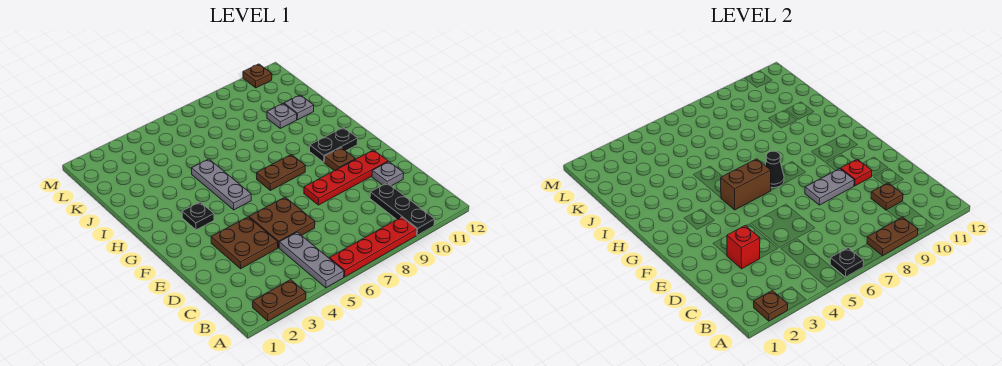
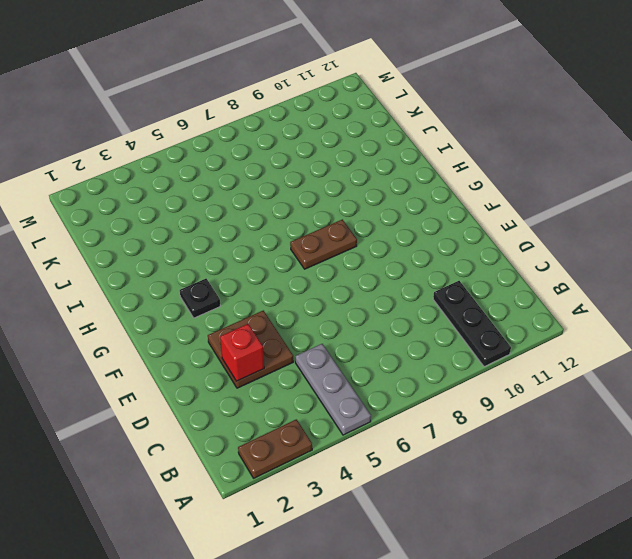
none -> red plate A6:A9 level 1
none -> brown plate D5:E6 level 1
none -> grey plate D11 level 1

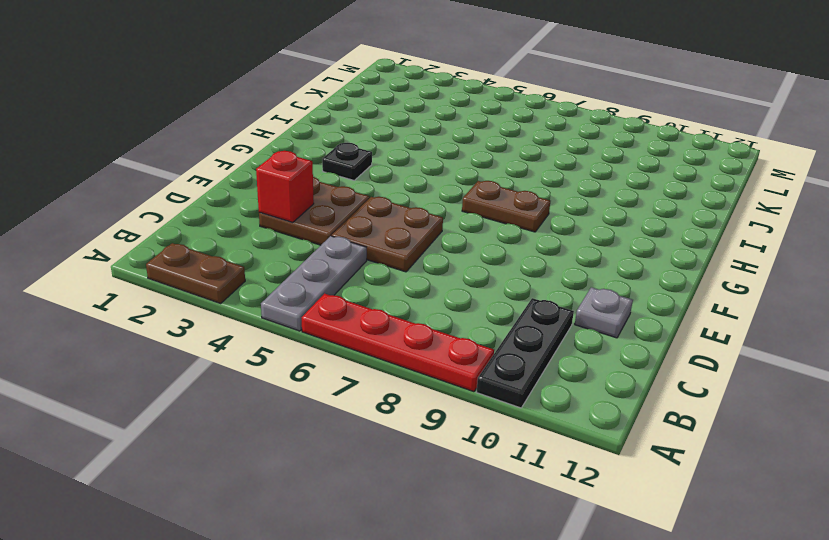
none -> red plate E8:E11 level 1
none -> brown plate F10 level 1
none -> grey plate G5:I5 level 1

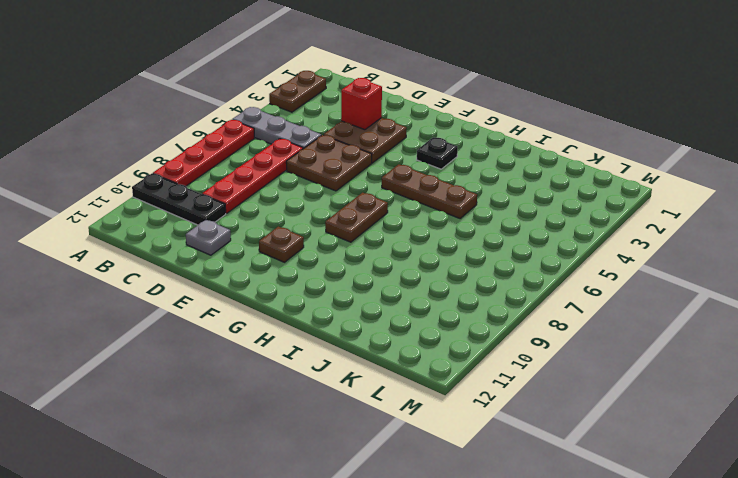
red plate C6:C9 level 1 -> red plate E8:E11 level 1
brown plate G5:I5 level 1 -> grey plate G5:I5 level 1
none -> black plate G10:G11 level 1
none -> grey plate J10 level 1
none -> grey plate J11 level 1

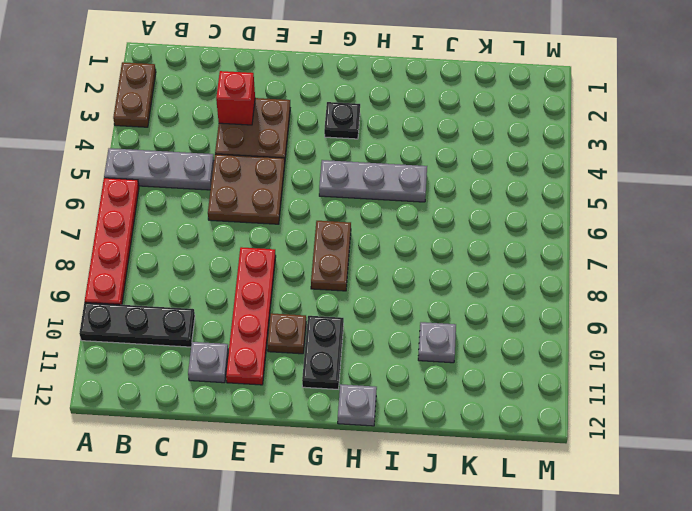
grey plate H12 level 1 -> grey plate J11 level 1
none -> brown plate M11 level 1
none -> brown plate A2 level 2
none -> black plate A6 level 2

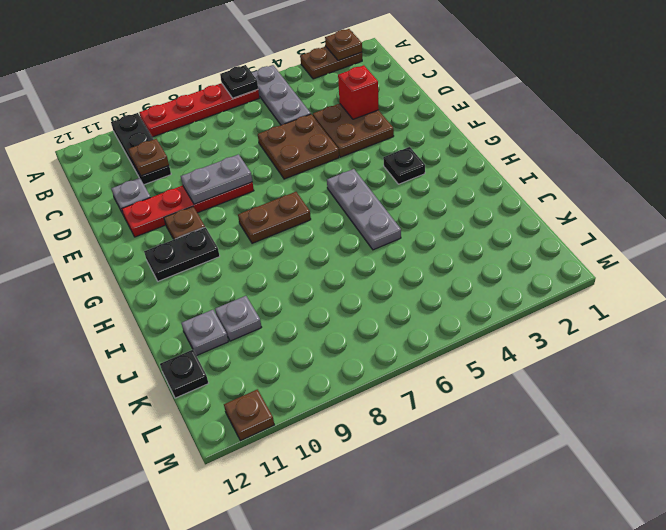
black plate K12 level 1 -> none
none -> brown plate A8:A9 level 2
none -> red plate E10 level 2
none -> brown brick G5:G6 level 2

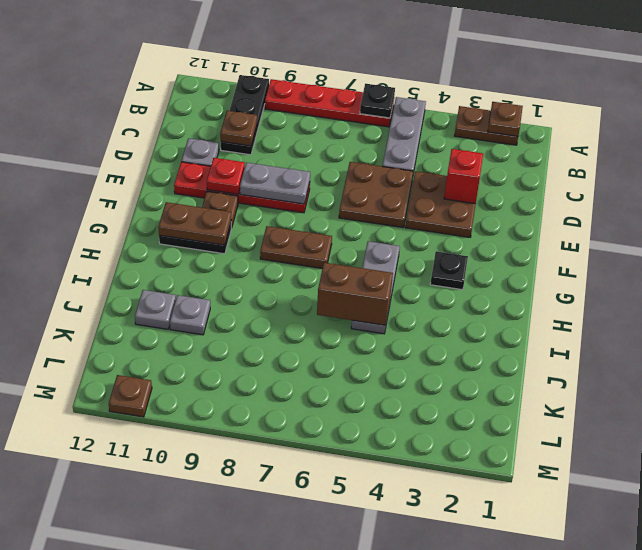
brown plate G10:G11 level 2 -> brown plate A8:A9 level 2
brown brick I5:I6 level 2 -> brown brick G5:G6 level 2
none -> black cone G7 level 2

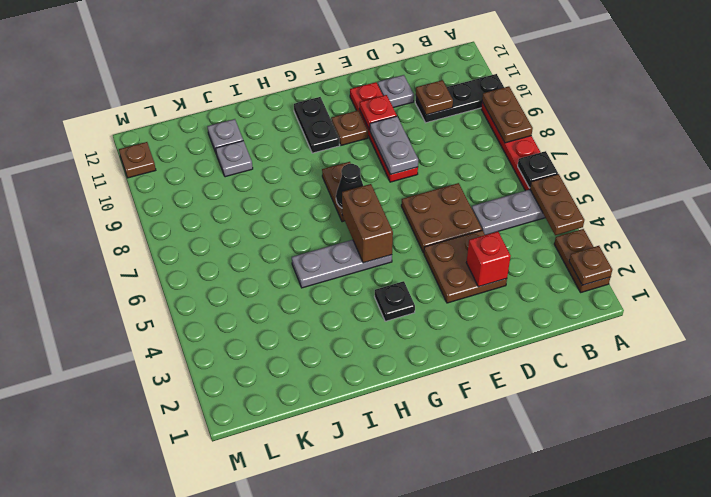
brown plate A4:A5 level 2 -> none

